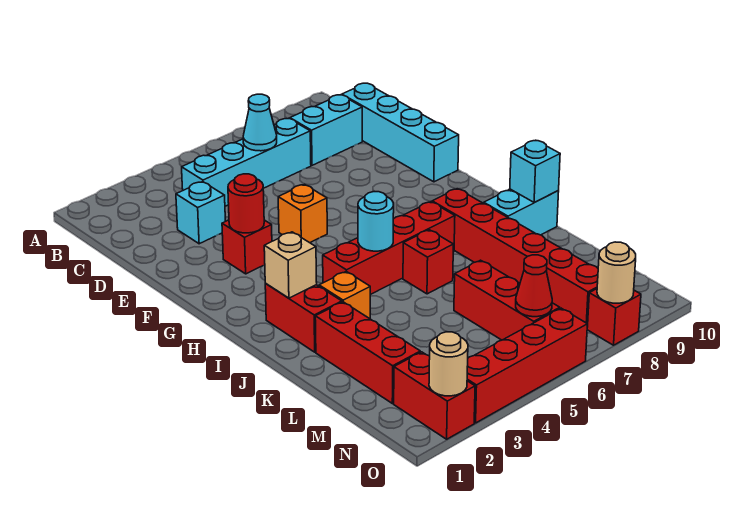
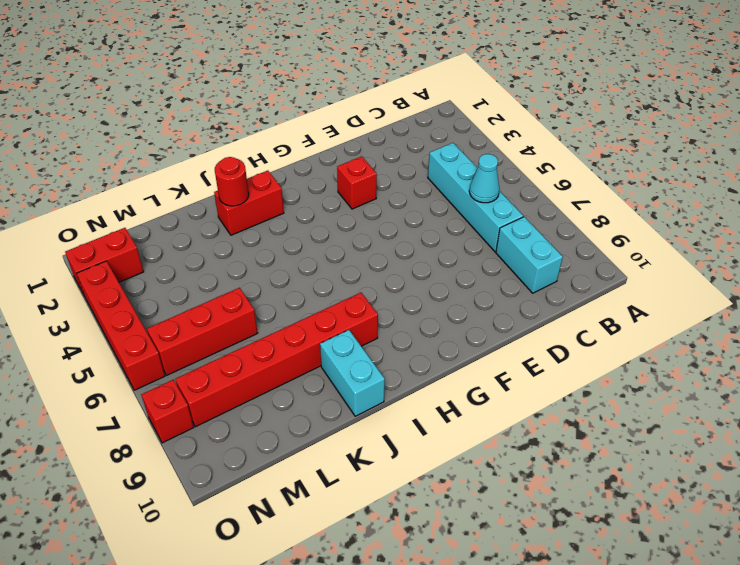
red round brick J2 level 2 -> red round brick F3 level 2
none -> cyan brick C10:F10 level 1
none -> cyan brick D3 level 1
none -> orange brick F5 level 1

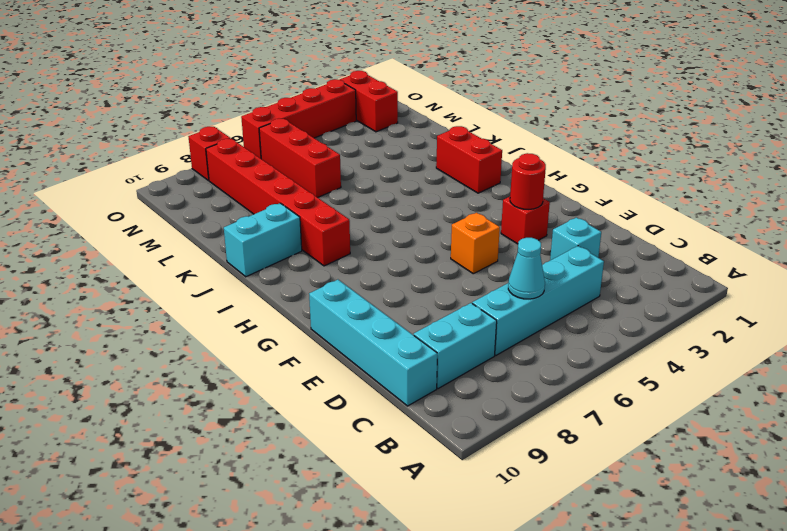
none -> red brick I4:I7 level 1
none -> orange brick J3 level 1
none -> red brick J6 level 1

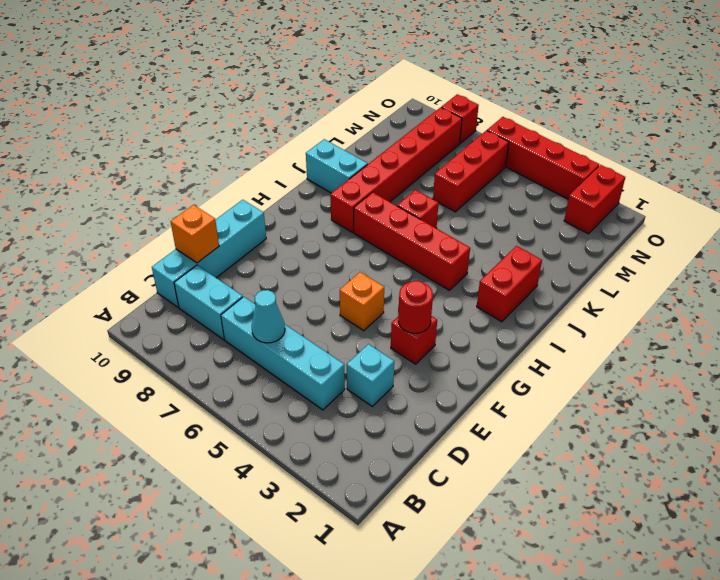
orange brick D10 level 2 -> orange brick J3 level 1
none -> red brick K2:M2 level 1
none -> tan brick I2 level 2
none -> cyan round brick I5 level 2

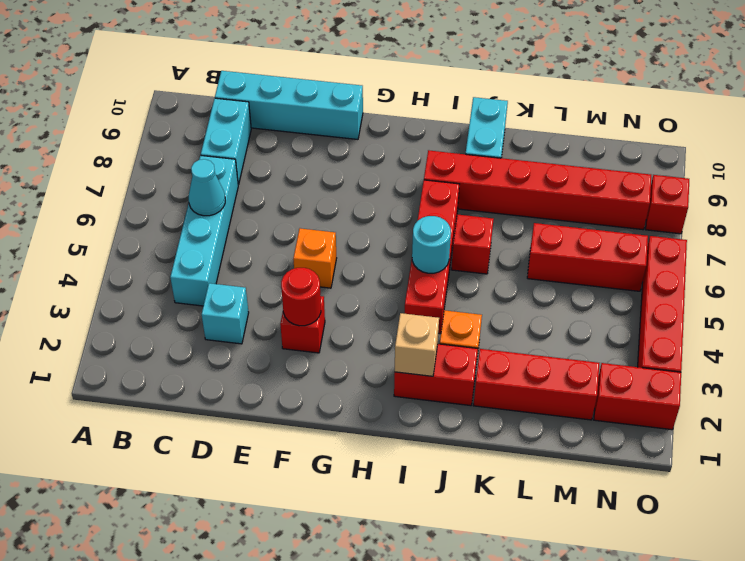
none -> cyan brick J10 level 2
none -> red cone N6 level 2
none -> tan round brick O2 level 2

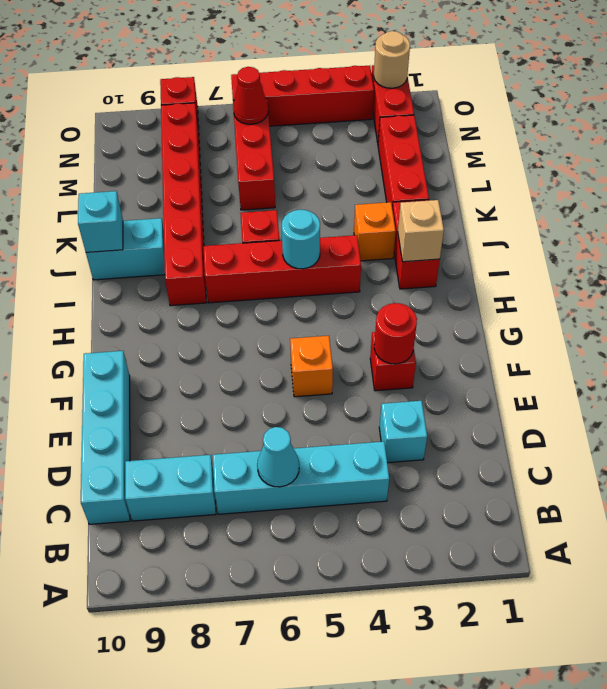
none -> tan round brick O8 level 2

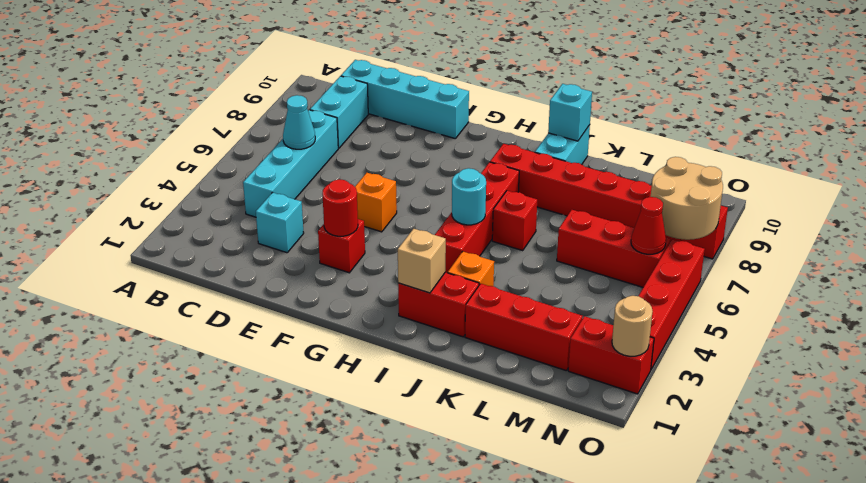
tan round brick N7:O8 level 2 -> tan round brick O8 level 2

